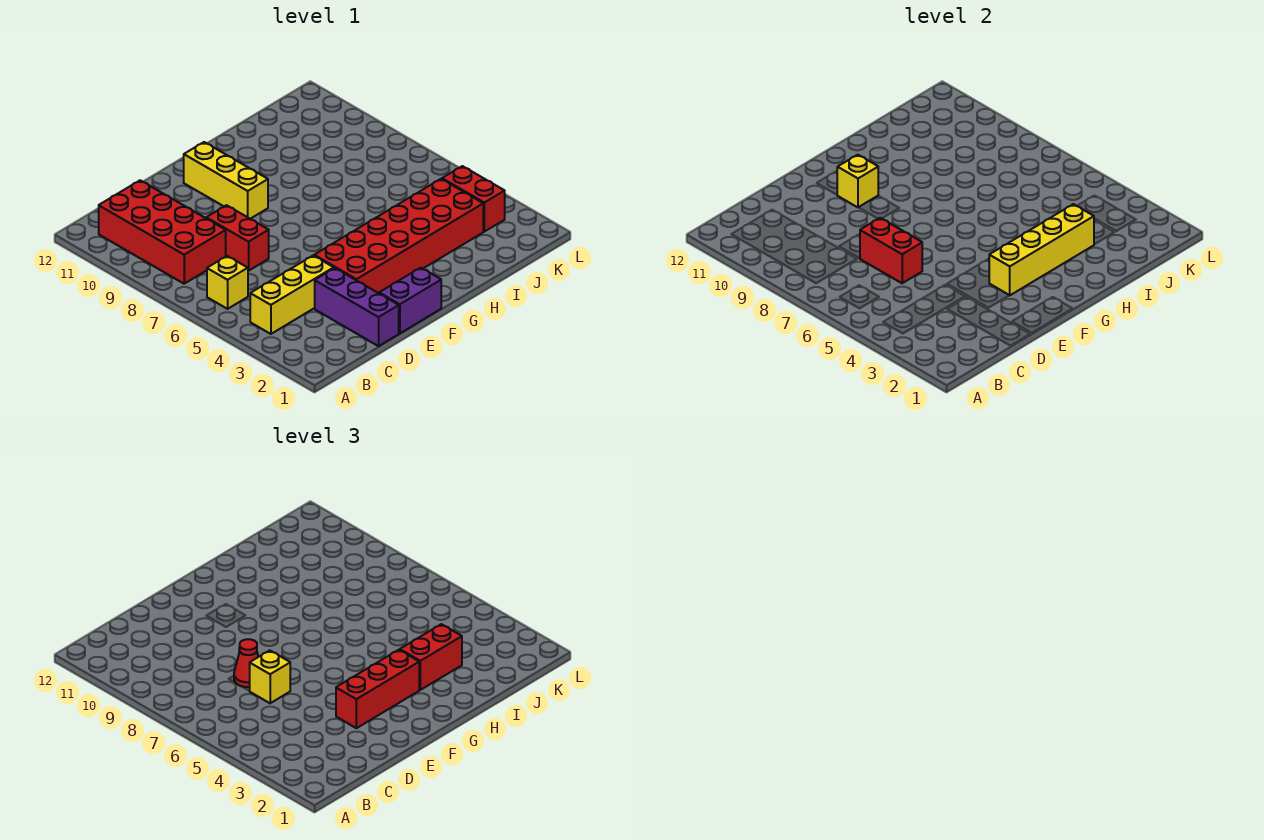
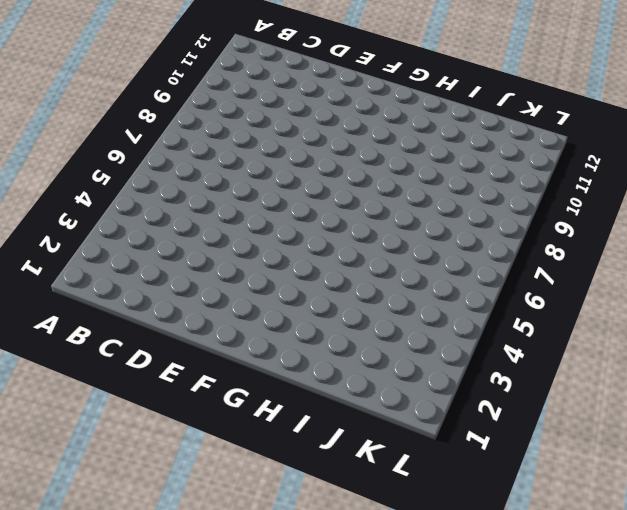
none -> yellow brick B4:D4 level 1
none -> yellow brick B6 level 1
none -> red brick B8:C11 level 1

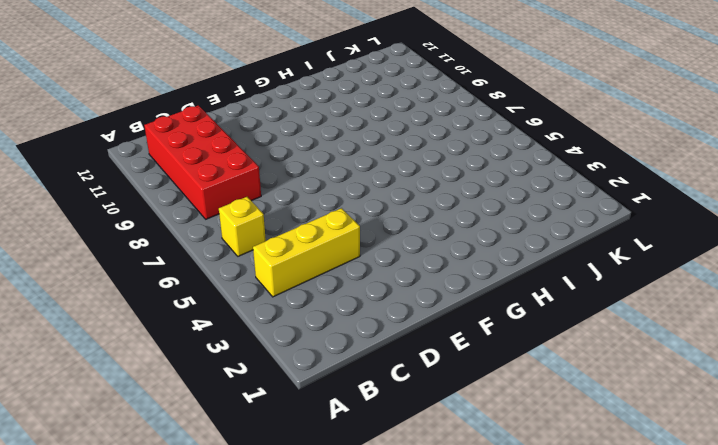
none -> purple brick D1:D3 level 1
none -> red brick D7:D8 level 1
none -> purple brick E1:F1 level 1

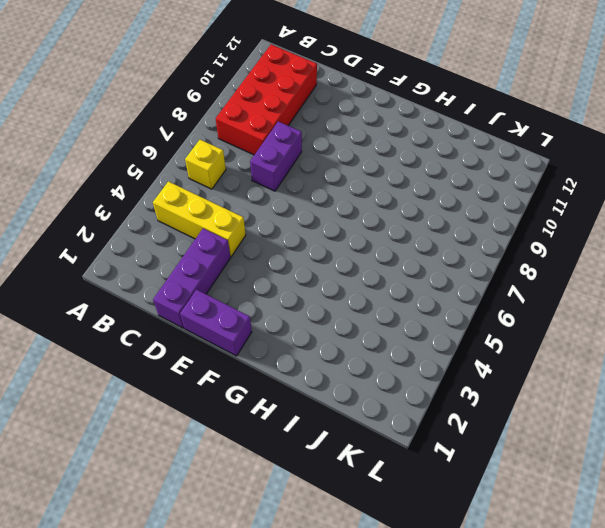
purple brick D7:D8 level 1 -> red brick D7:D8 level 1
none -> red brick E3:J4 level 1
none -> yellow brick F9:F11 level 1
none -> red brick K3:K4 level 1

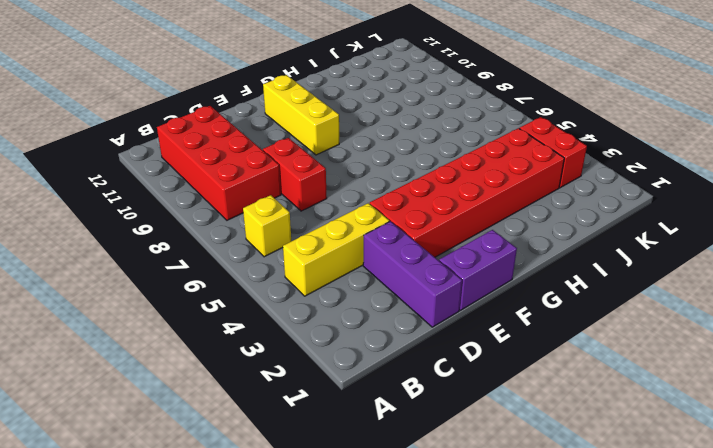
none -> red brick D6:D7 level 2
none -> yellow brick F3:I3 level 2
none -> yellow brick F10 level 2

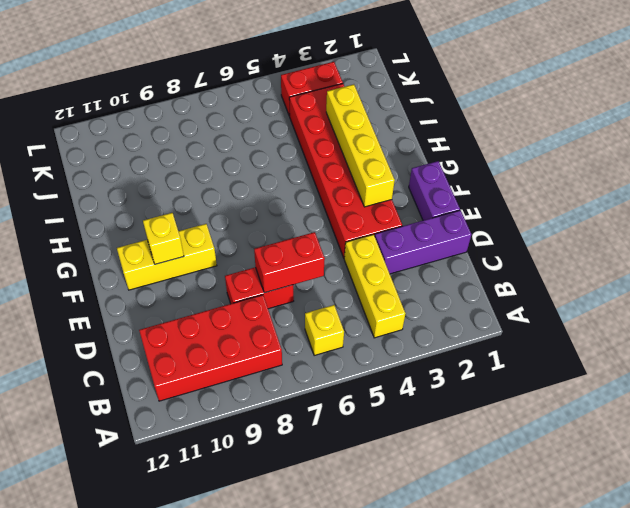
none -> yellow brick D6 level 3
none -> red cone D7 level 3
none -> red brick E3:G3 level 3

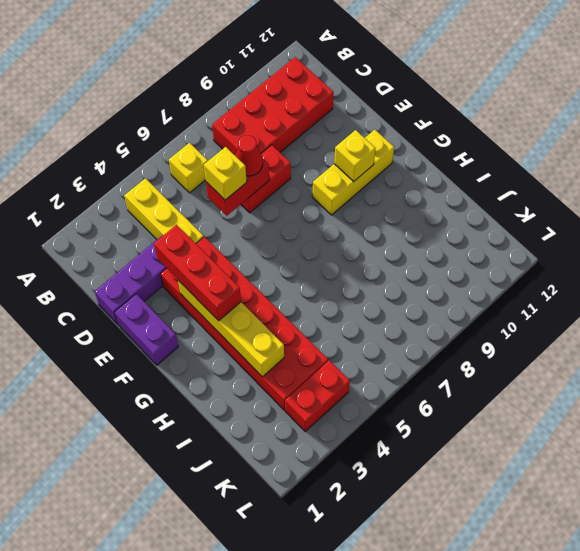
none -> red brick H3:I3 level 3

